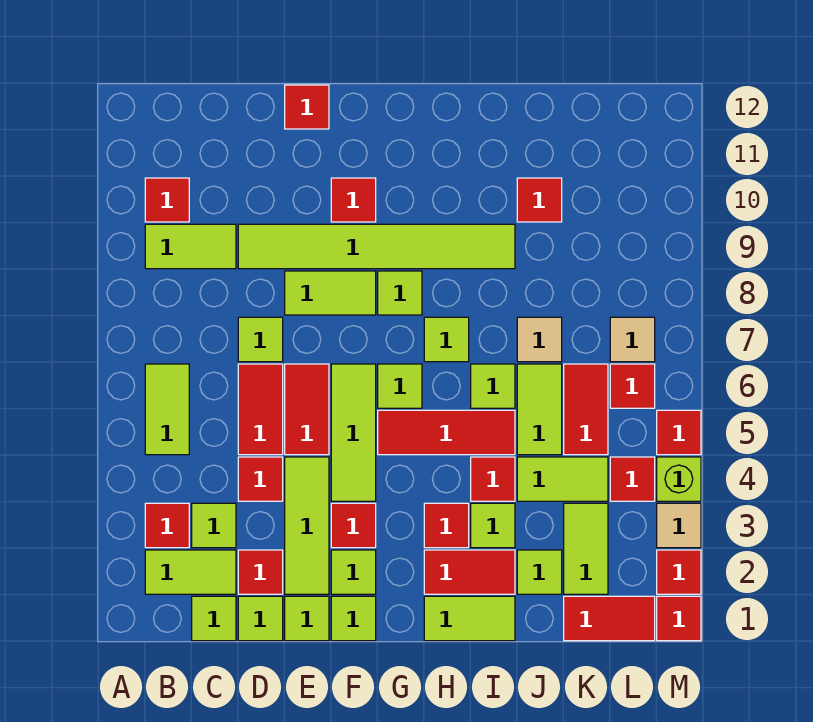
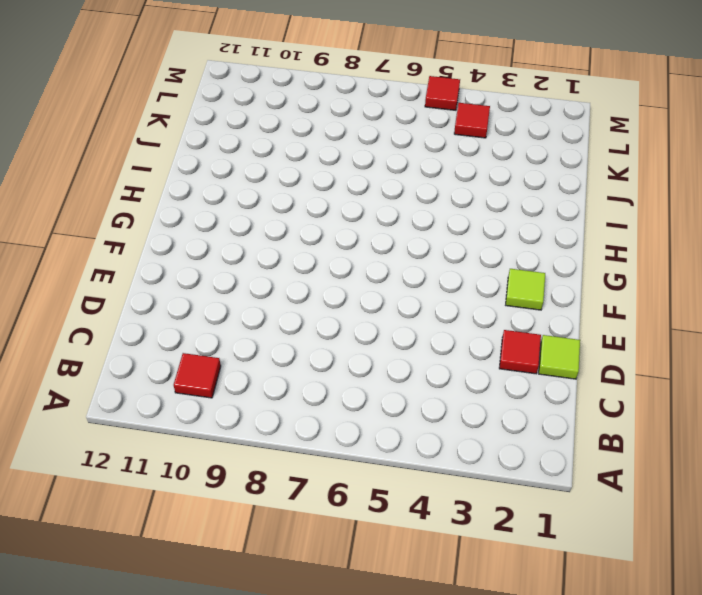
none -> lime tile B2:C2 level 1
none -> red tile B3 level 1
none -> lime tile B5:B6 level 1
none -> lime tile B9:C9 level 1

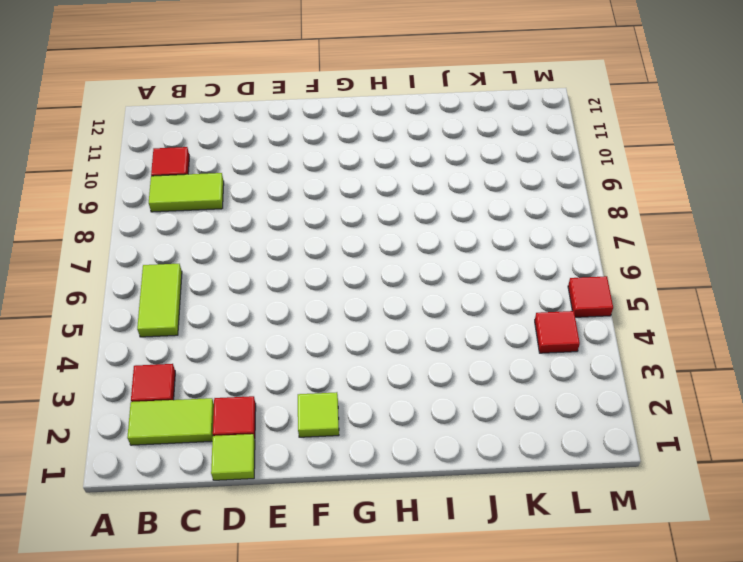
none -> lime tile C1 level 1
none -> lime tile C3 level 1
none -> red tile D4 level 1
none -> red tile D5:D6 level 1

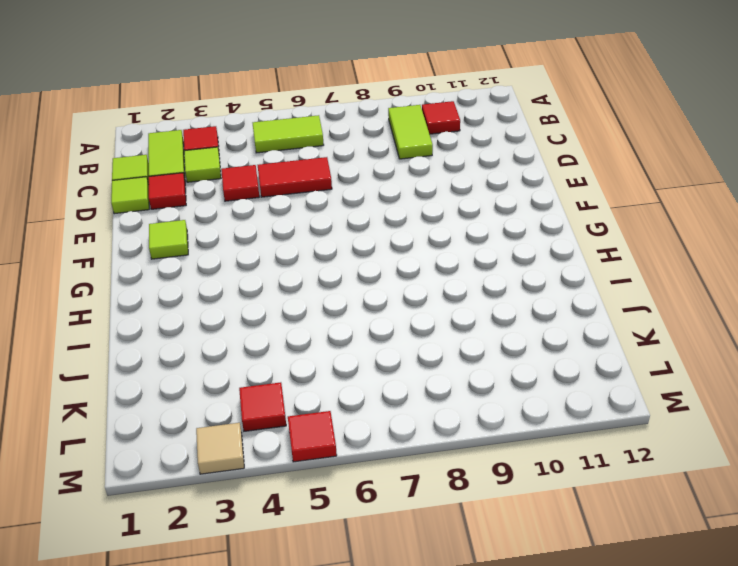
none -> lime tile D7 level 1
none -> lime tile D9:I9 level 1
none -> lime tile E1 level 1
none -> lime tile E2:E4 level 1

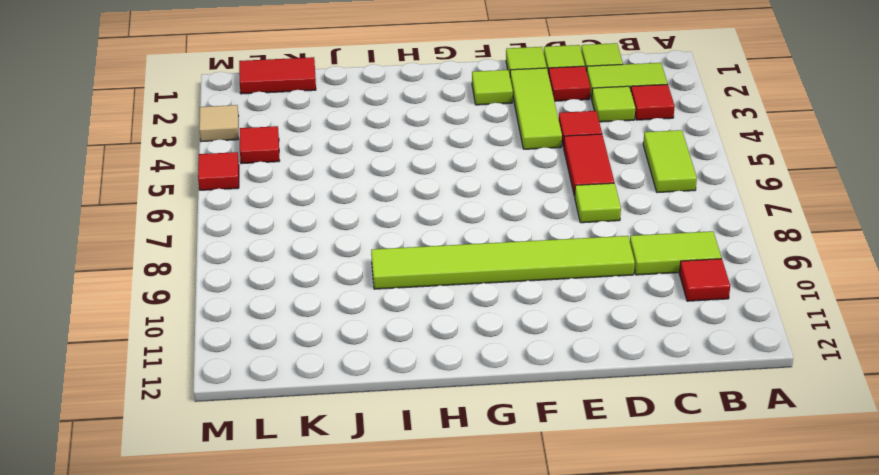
none -> red tile E5:E6 level 1
none -> lime tile E8:F8 level 1
none -> red tile E12 level 1
none -> lime tile F1 level 1

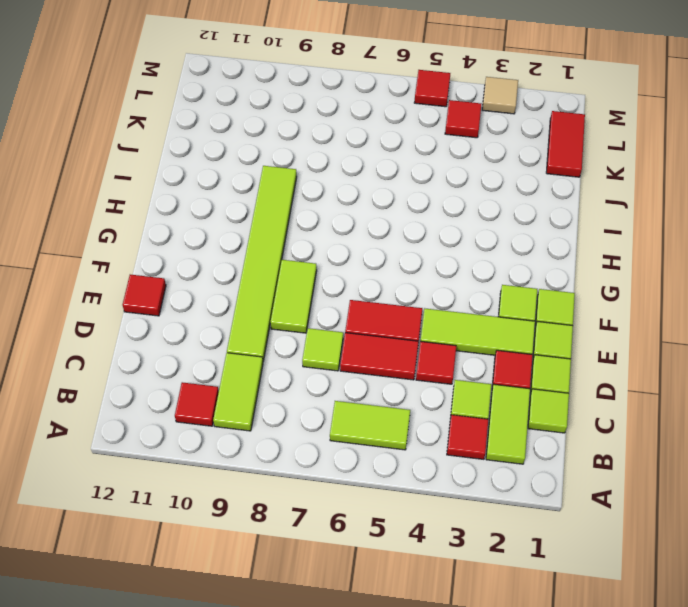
none -> red tile F3 level 1
none -> lime tile F4:F6 level 1
none -> red tile F10 level 1
none -> red tile G5:I5 level 1

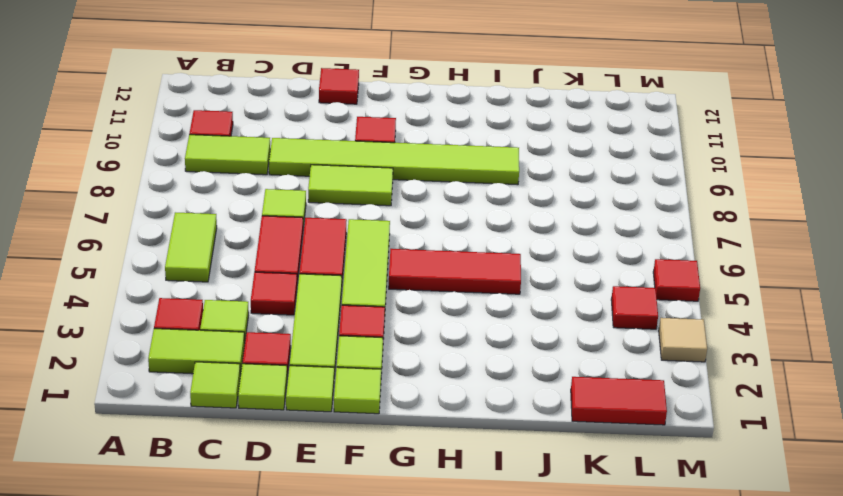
none -> lime tile G6 level 1
none -> lime tile G8 level 1
none -> lime tile H1:I1 level 1
none -> red tile H2:I2 level 1

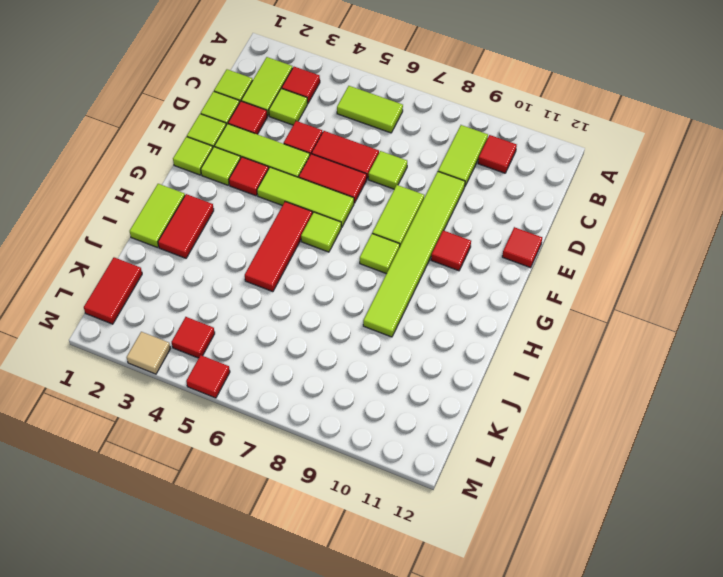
none -> red tile H3 level 1
none -> lime tile H7 level 1
none -> lime tile I3 level 1
none -> red tile I4 level 1

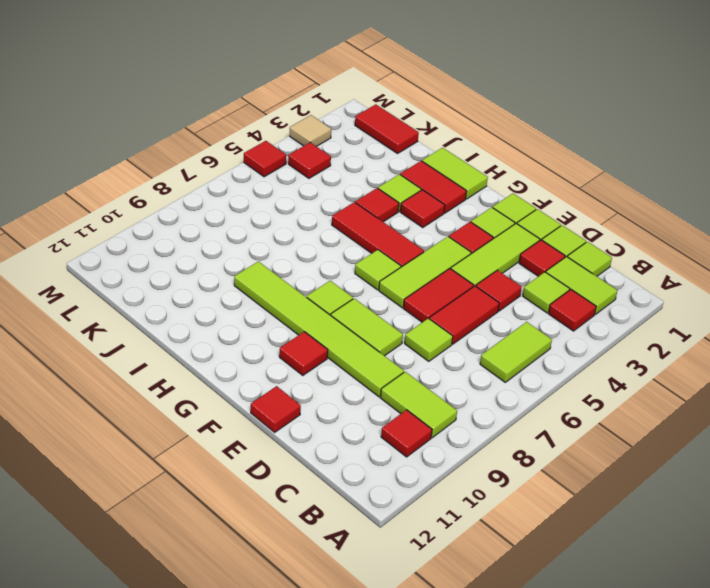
none -> lime tile H7 level 1
none -> lime tile I6 level 1
none -> lime tile J2 level 1
none -> lime tile J4:K4 level 1

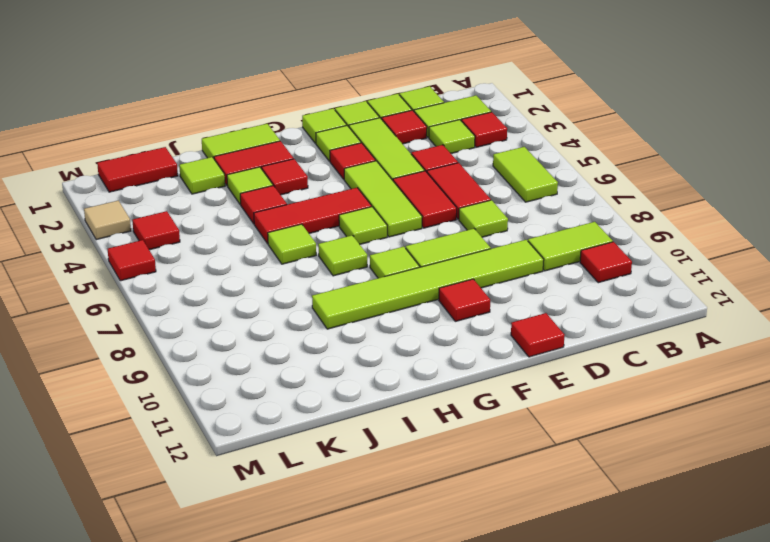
none -> lime tile J4:K4 level 1
none -> lime tile J5:J6 level 1
none -> tan tile J7 level 1
none -> red tile J10 level 1

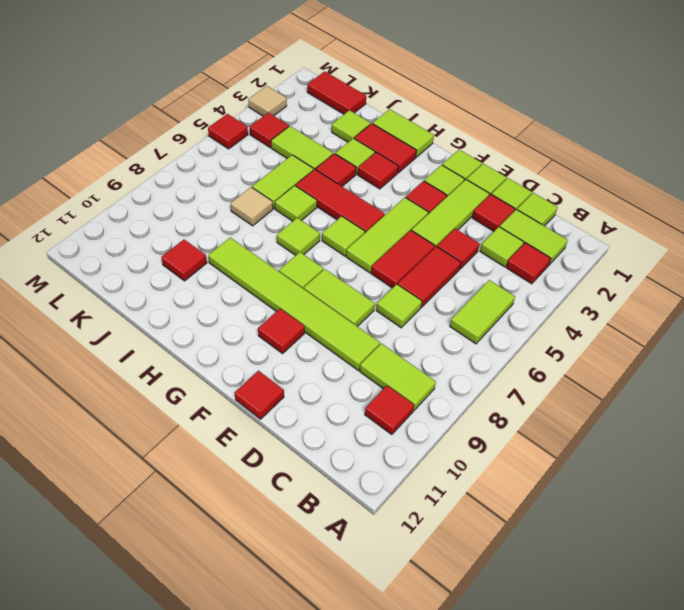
none -> lime tile K2:K3 level 1
none -> red tile K5:K6 level 1
none -> red tile L6 level 1
none -> tan tile L7 level 1

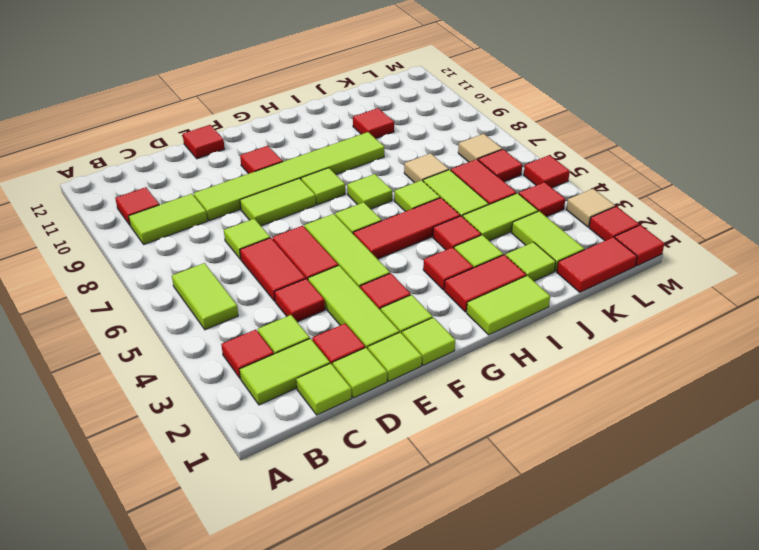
none -> lime brick M4 level 1

